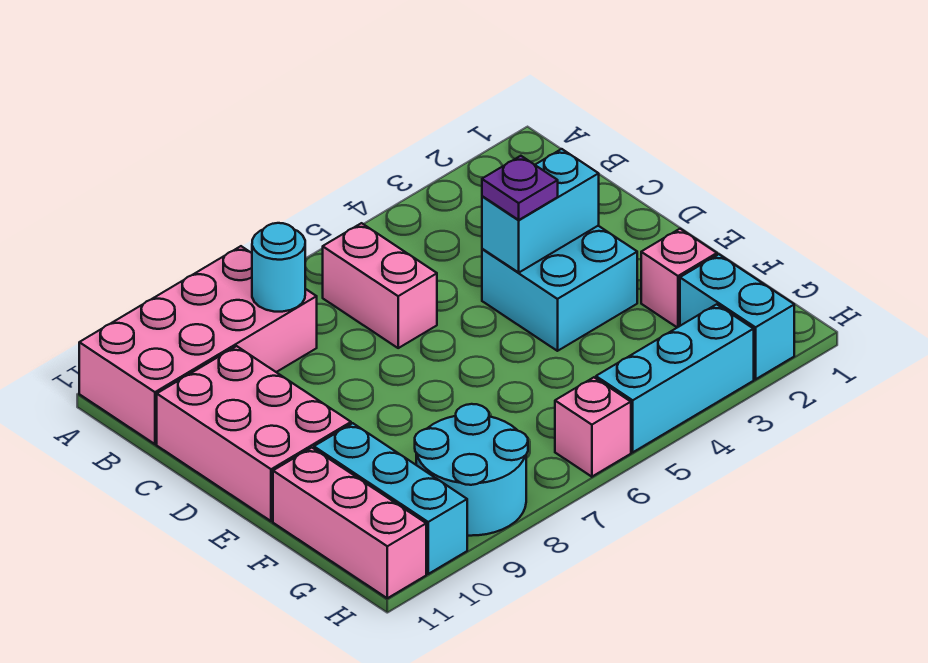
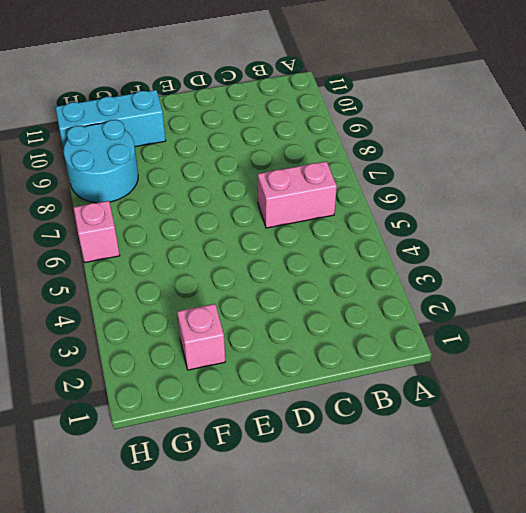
none -> pink brick A8:B11 level 1
none -> pink brick C10:E11 level 1
none -> cyan brick D3:E4 level 1

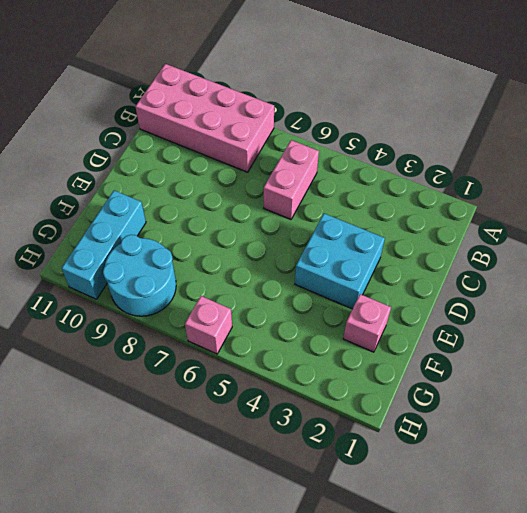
none -> pink brick C10:E11 level 1
none -> pink brick F11:H11 level 1
none -> cyan brick G2:H2 level 1

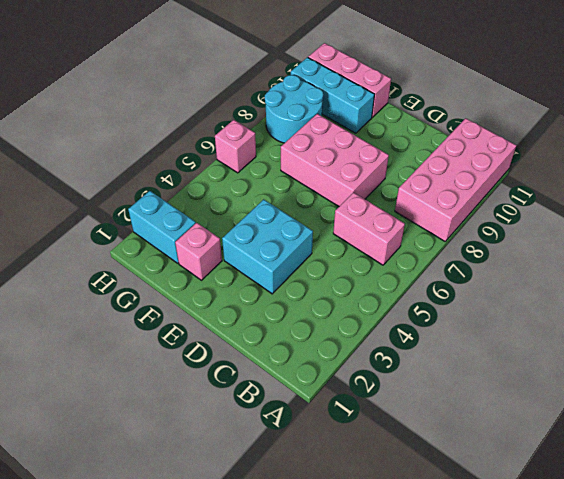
pink brick D7:F8 level 1 -> pink brick C10:E11 level 1
none -> cyan brick H3:H5 level 1
none -> cyan round brick B8 level 2
none -> cyan brick D3:D4 level 2

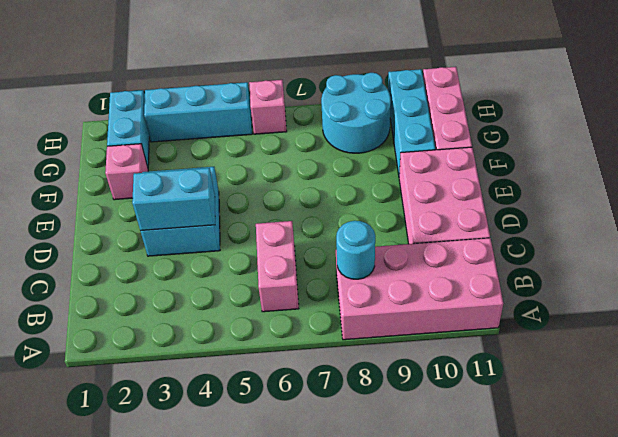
none -> purple plate D4 level 3

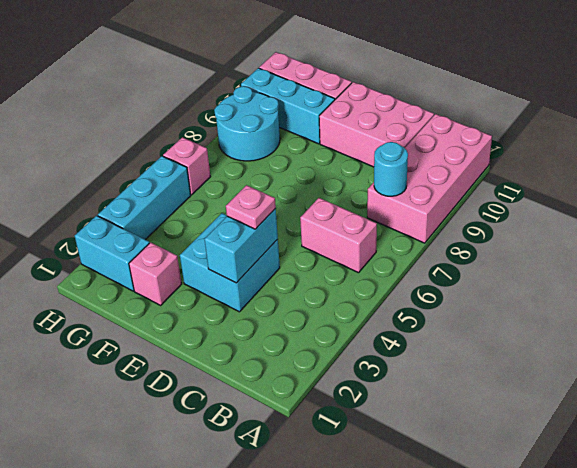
pink plate D4 level 3 -> purple plate D4 level 3

